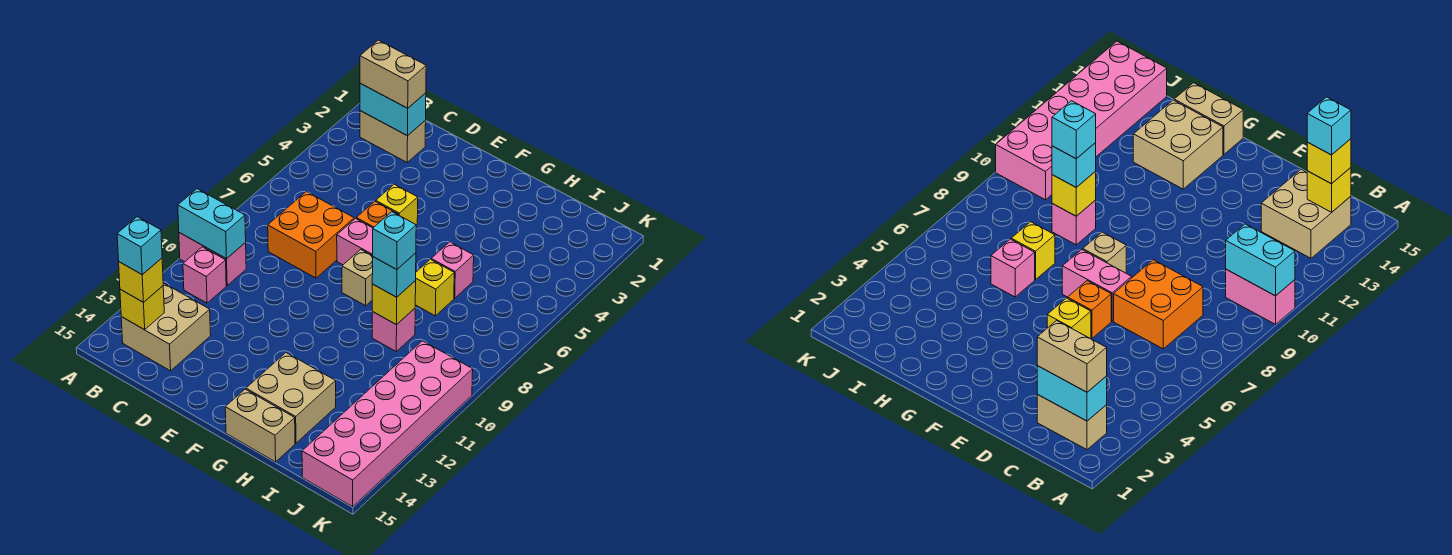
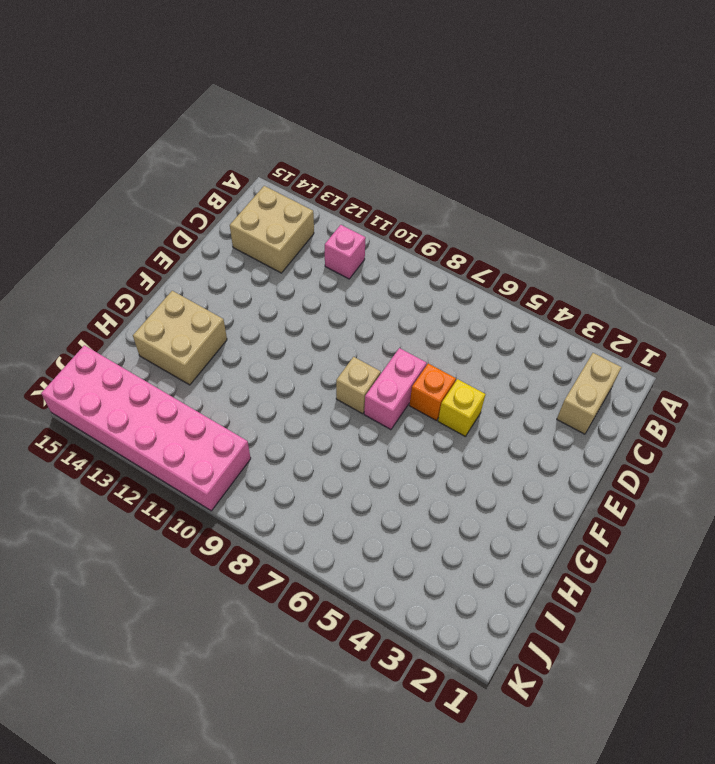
none -> pink brick A10:B10 level 1
none -> orange brick C7:D8 level 1
none -> tan brick G15:H15 level 1

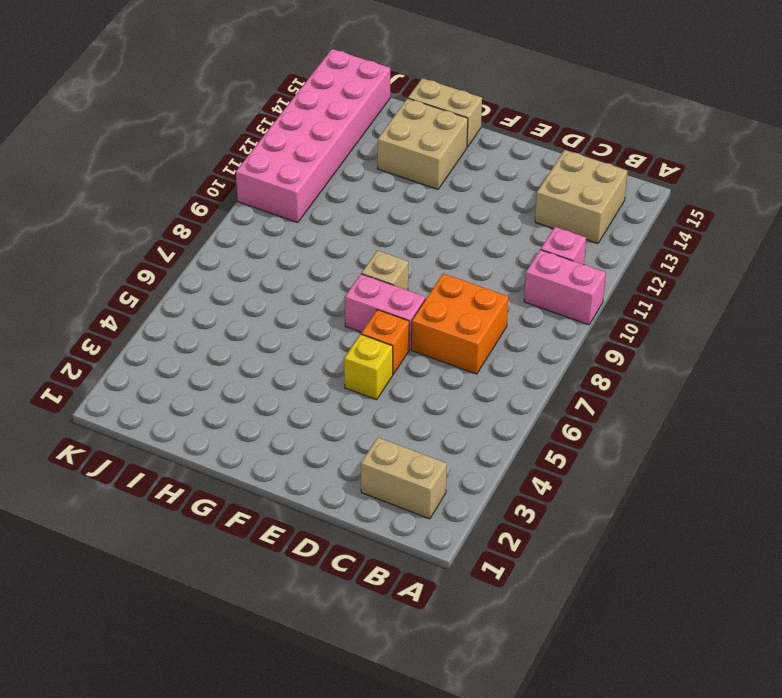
none -> pink brick H6 level 1
none -> yellow brick H7 level 1
none -> pink brick H9 level 1

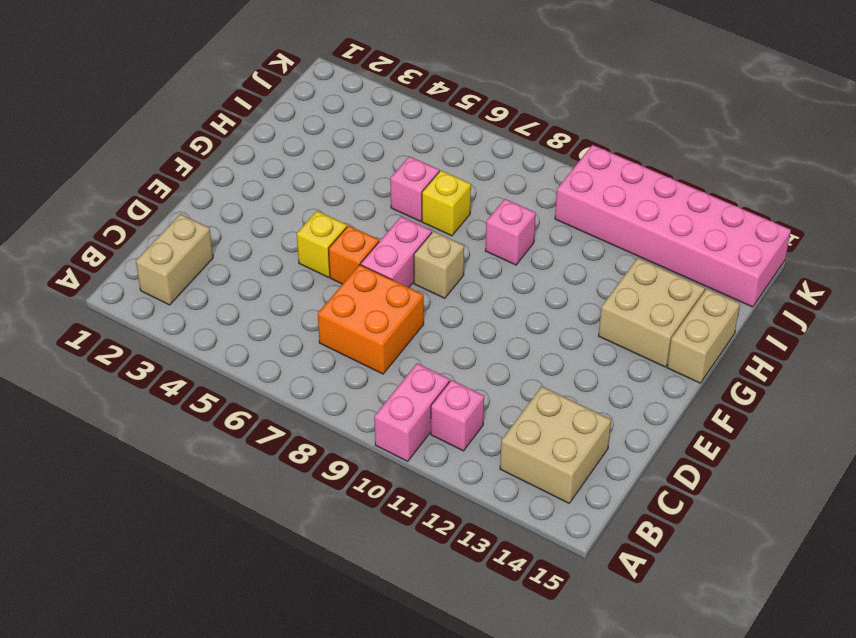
none -> cyan brick A10:B10 level 2
none -> cyan brick B2:C2 level 2
none -> yellow brick B14 level 2

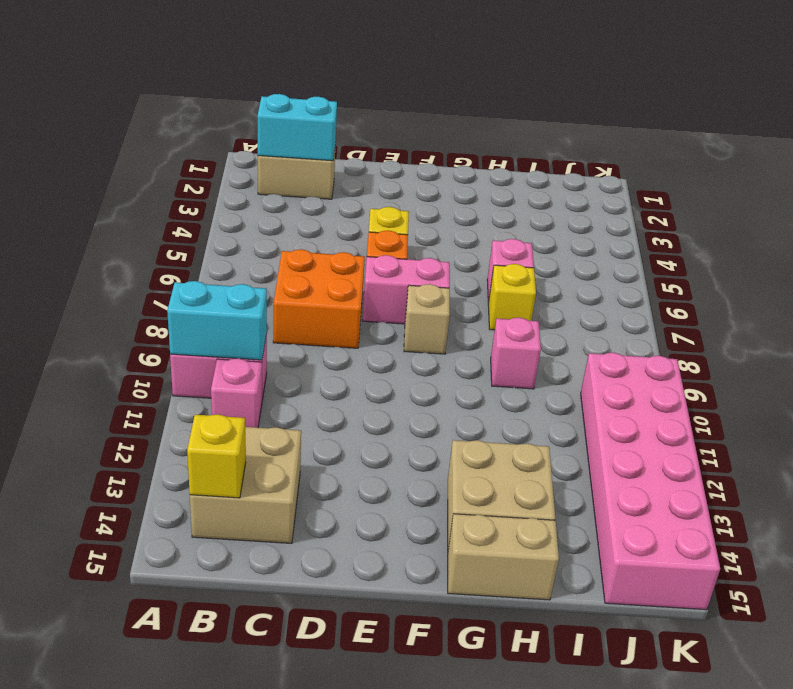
none -> yellow brick H9 level 2
none -> tan brick B2:C2 level 3
none -> yellow brick B14 level 3

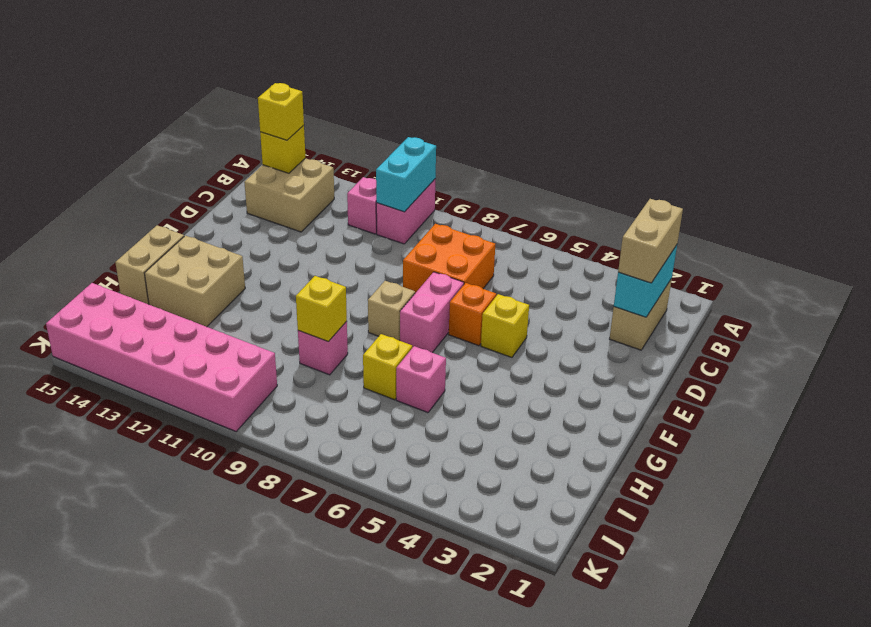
none -> cyan brick H9 level 3
none -> cyan brick B14 level 4
none -> cyan brick H9 level 4

